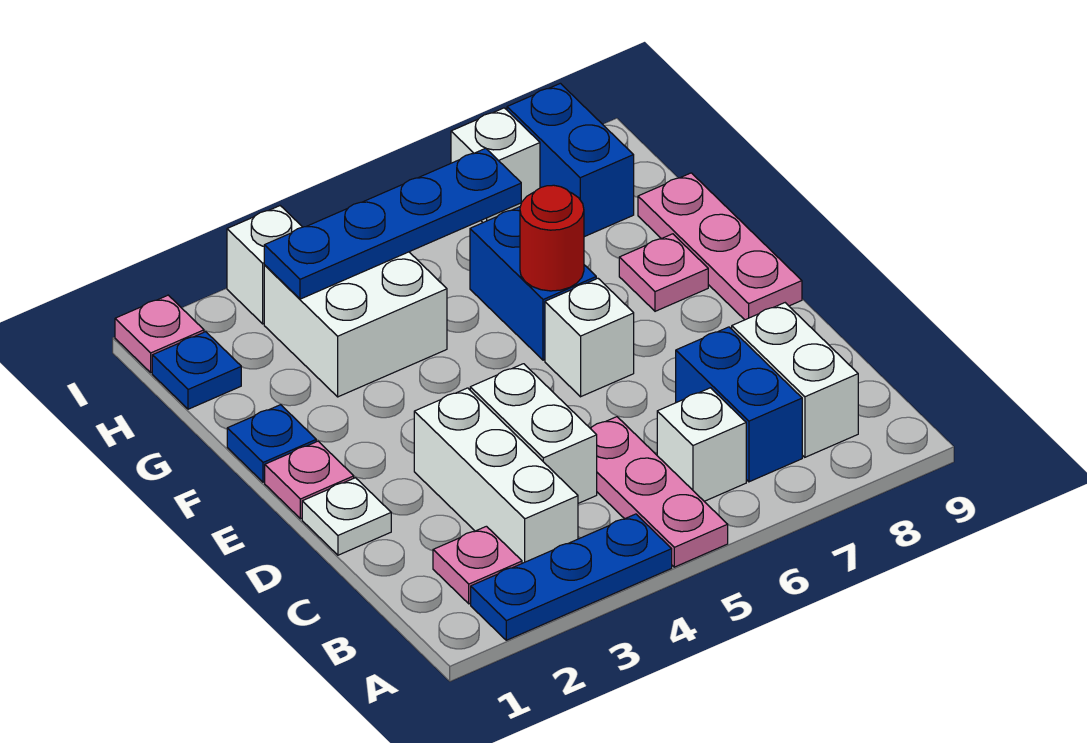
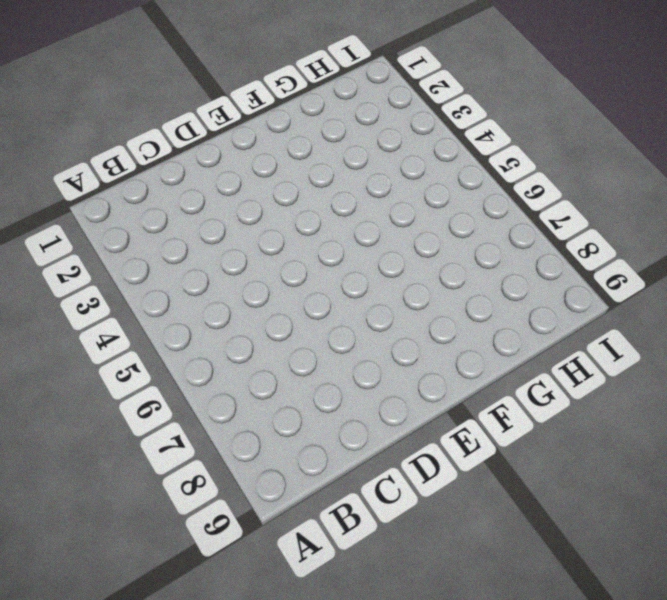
none -> blue plate A2:A4 level 1
none -> pink plate A5:C5 level 1
none -> pink plate B2 level 1

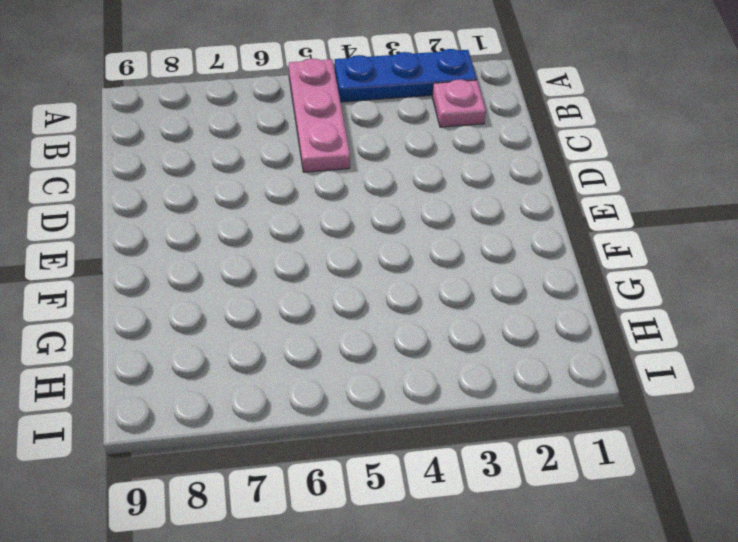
none -> white brick B3:D3 level 1
none -> white brick B6 level 1
none -> blue brick B7:C7 level 1

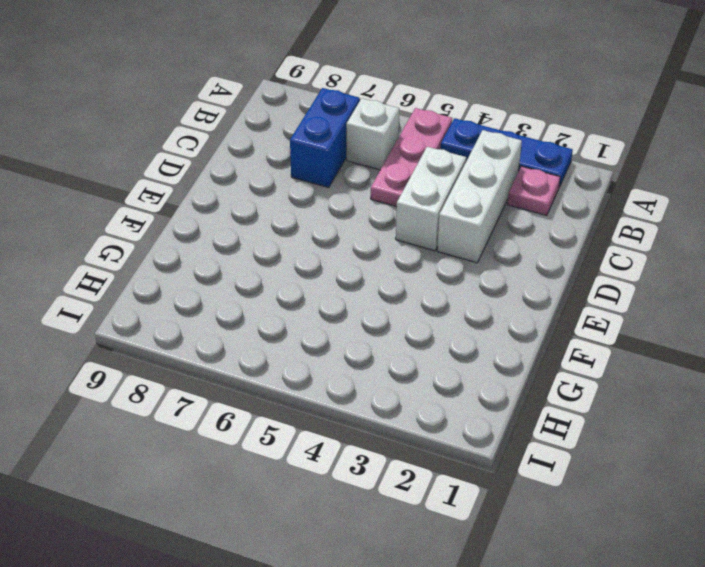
none -> white brick B8:C8 level 1
none -> white plate D1 level 1
none -> pink plate E1 level 1

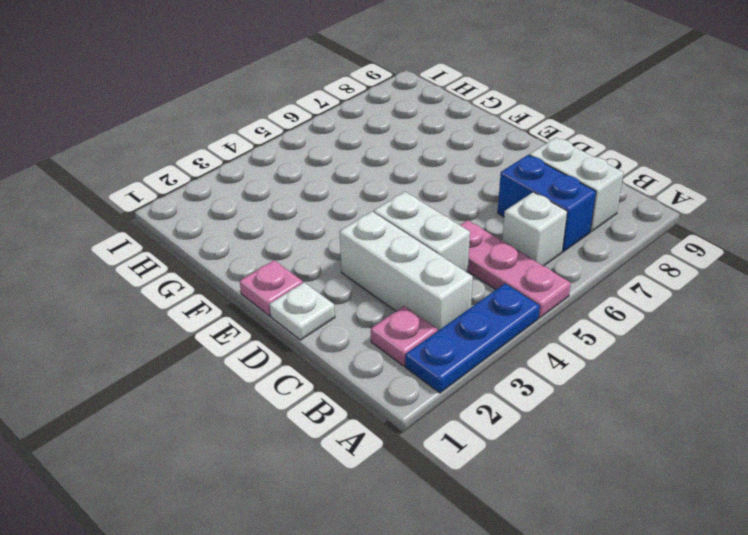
none -> white brick E6 level 1
none -> pink plate E9:G9 level 1
none -> blue plate F1 level 1

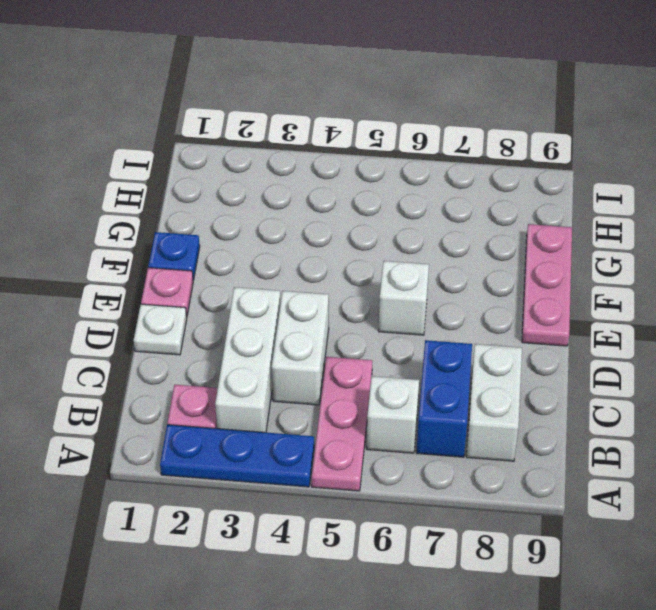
none -> blue brick F6:G6 level 1
none -> pink plate F8 level 1
none -> white brick G3:H4 level 1

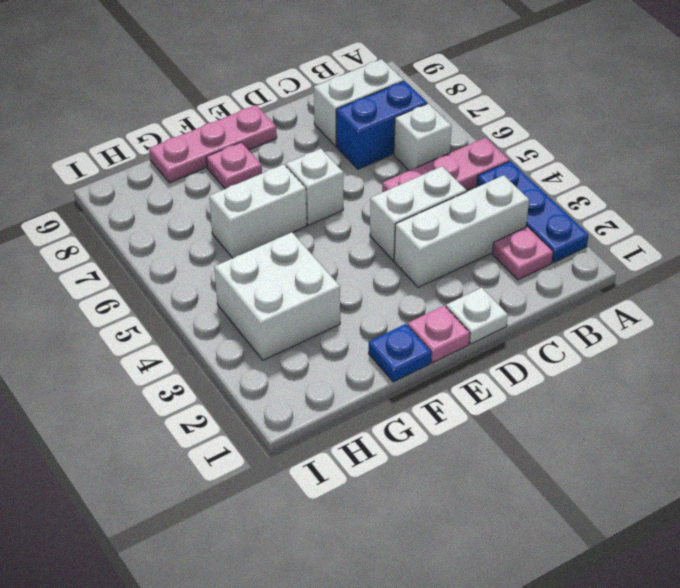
white brick F6:G6 level 1 -> blue brick F6:G6 level 1
none -> blue plate H1 level 1
none -> blue brick H8:I8 level 1
none -> pink plate I1 level 1

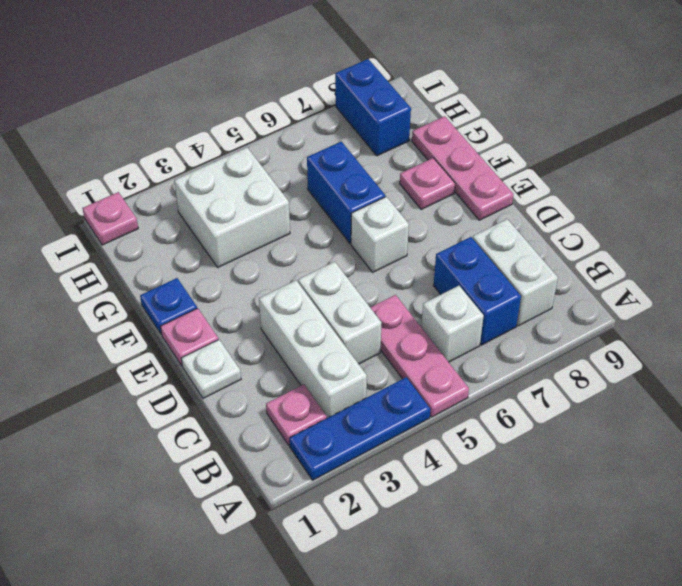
none -> blue plate H1 level 1
none -> white brick I3 level 1
none -> white brick I7 level 1

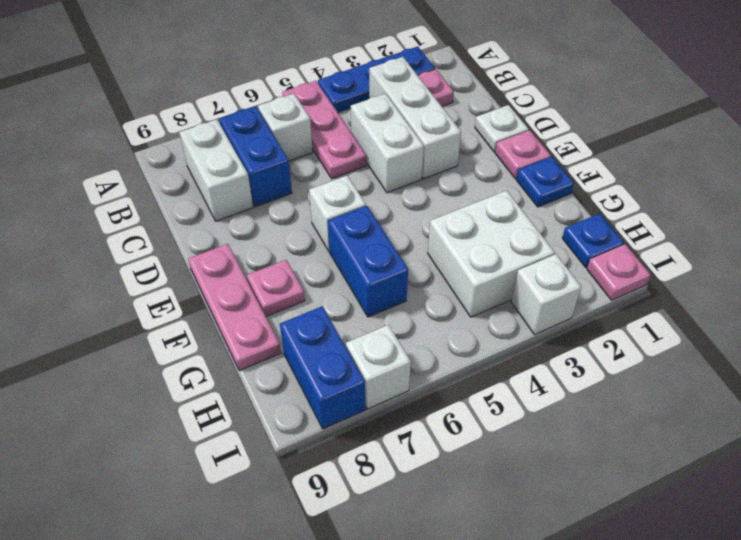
none -> red round brick F6 level 2
none -> blue plate H3:H6 level 2

